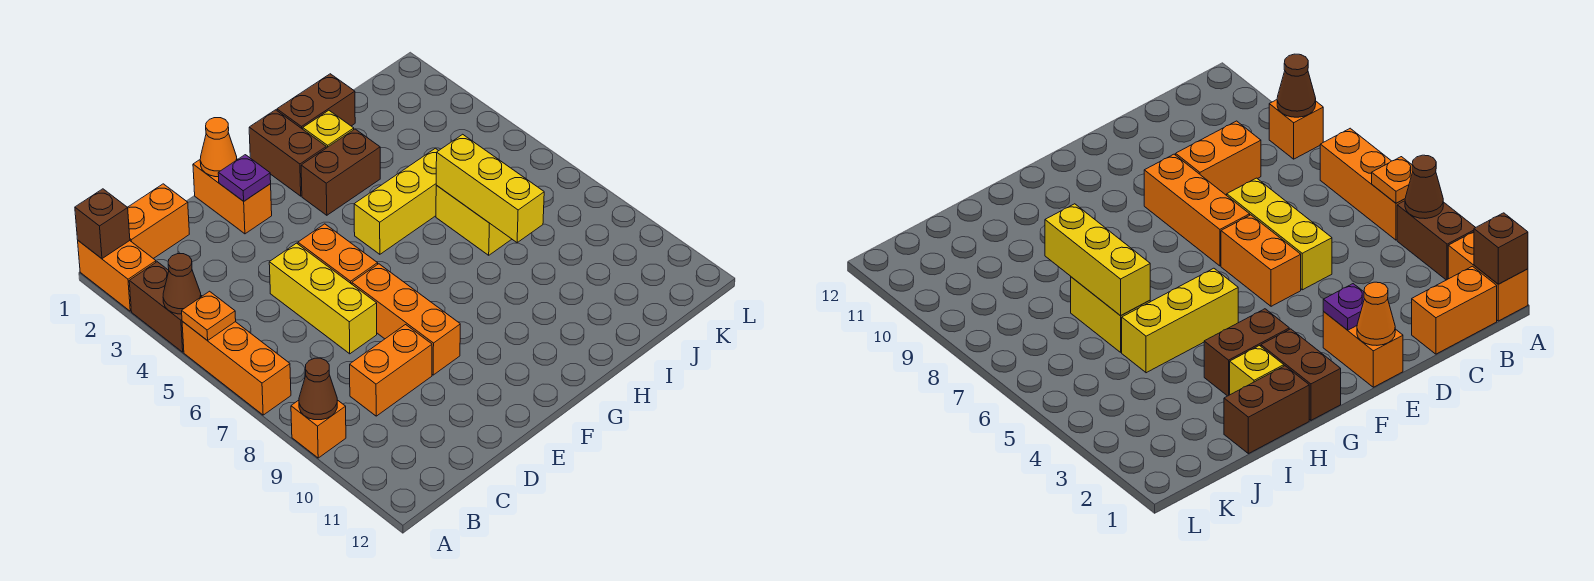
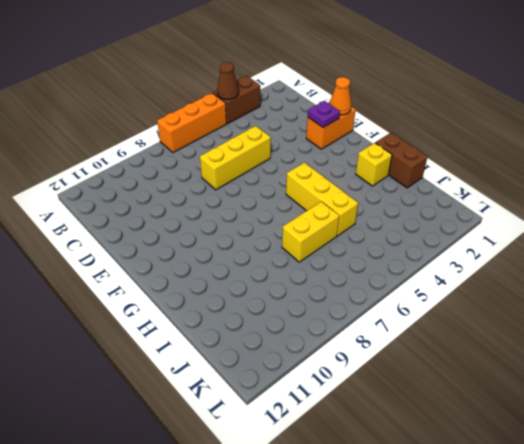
none -> orange brick A1:A2 level 1
none -> orange brick A9 level 1
none -> orange brick B1:C1 level 1

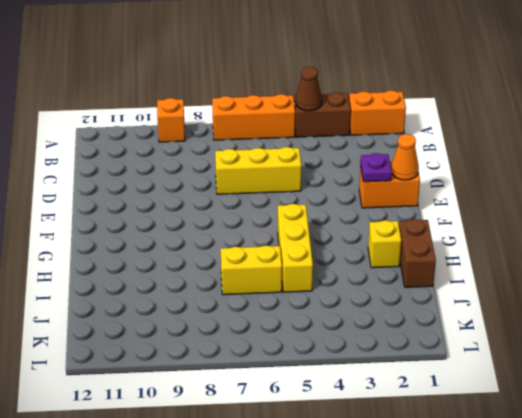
none -> orange brick B1:C1 level 1
none -> orange brick C9:D9 level 1
none -> orange brick E5:E6 level 1

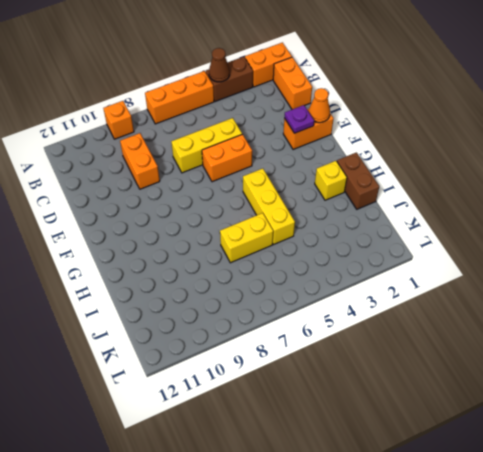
none -> orange brick E7:E9 level 1
none -> brown brick G1:G2 level 1
none -> brown brick G3:H3 level 1

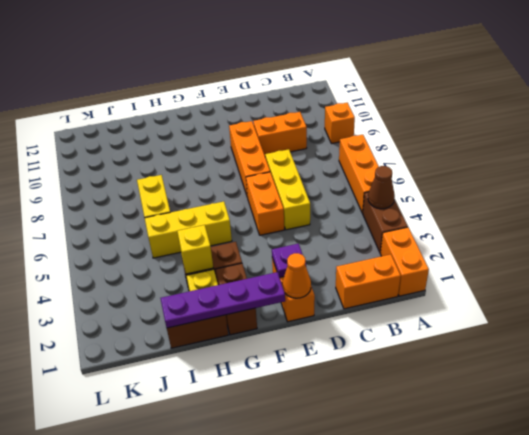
purple plate F1:I1 level 2 -> none
yellow brick H3 level 2 -> none
none -> brown brick A1 level 2
none -> orange plate A5 level 2
none -> brown cone A9 level 2

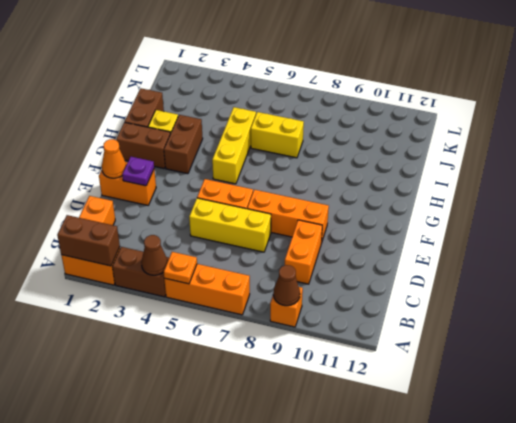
brown brick A1:A2 level 2 -> brown brick A1 level 2
none -> yellow brick I6:I8 level 2

